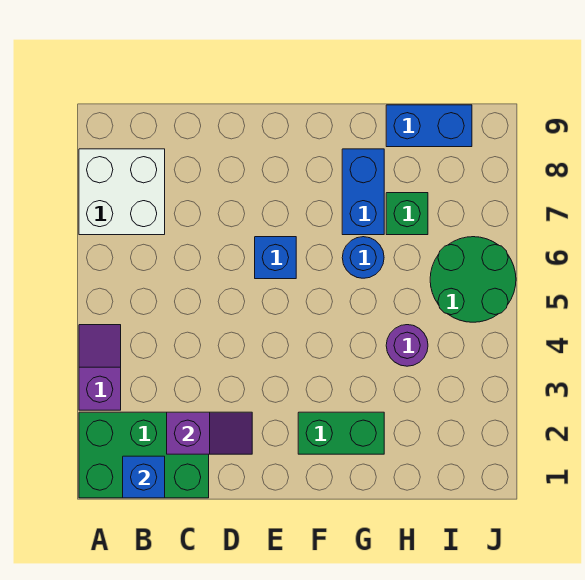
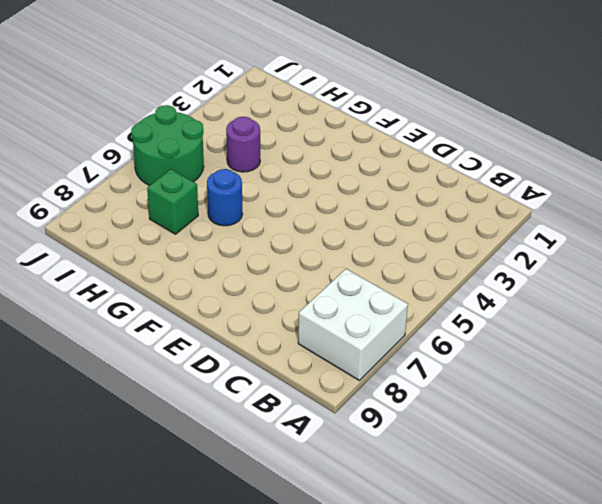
none -> green brick A1:C2 level 1
none -> purple slope A3:A4 level 1 top 3
none -> blue brick E6 level 1

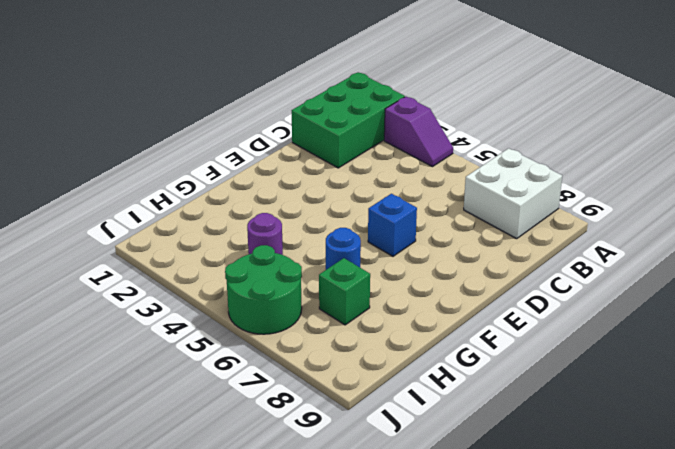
none -> green brick F2:G2 level 1
none -> blue brick G7:G8 level 1
none -> blue brick H9:I9 level 1

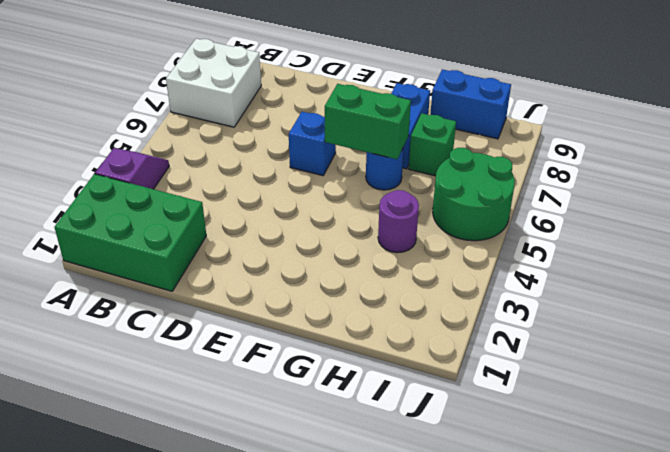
green brick F6:G6 level 2 -> green brick F2:G2 level 1
none -> blue brick B1 level 2
none -> purple slope C2:D2 level 2 top C

